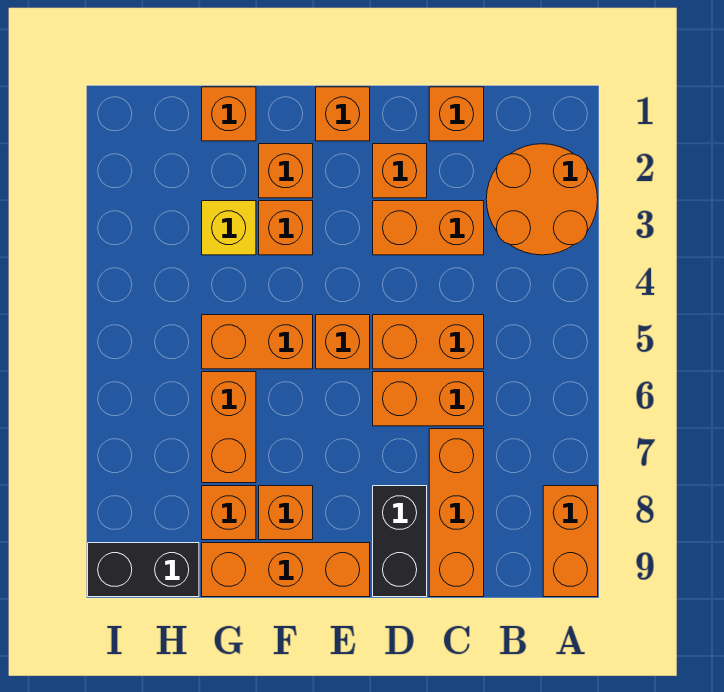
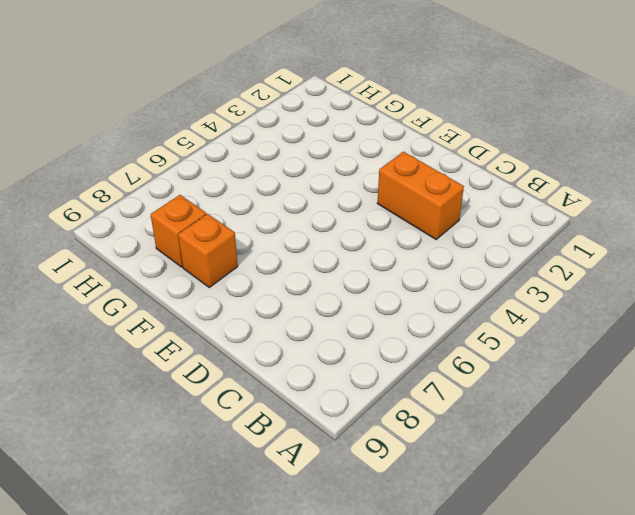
none -> orange round brick A2:B3 level 1
none -> orange brick A8:A9 level 1
none -> orange brick C1 level 1

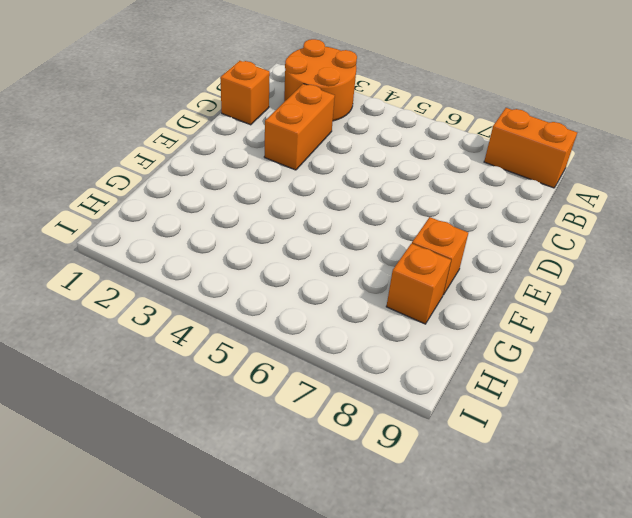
none -> orange brick C5:D5 level 1
none -> orange brick C6:D6 level 1
none -> orange brick C7:C9 level 1

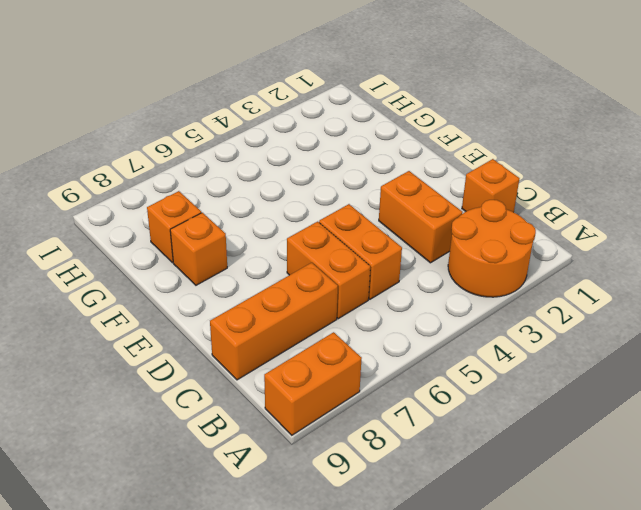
none -> orange brick D2 level 1
none -> black brick D8:D9 level 1
none -> orange brick E1 level 1

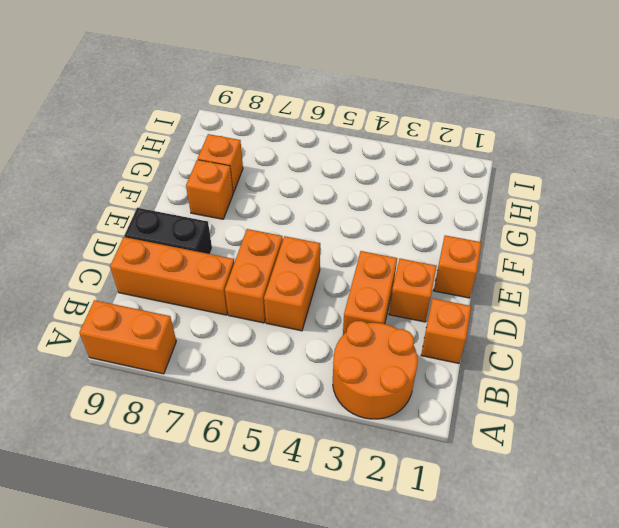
none -> orange brick E5 level 1
none -> orange brick E9:G9 level 1
none -> orange brick F2 level 1

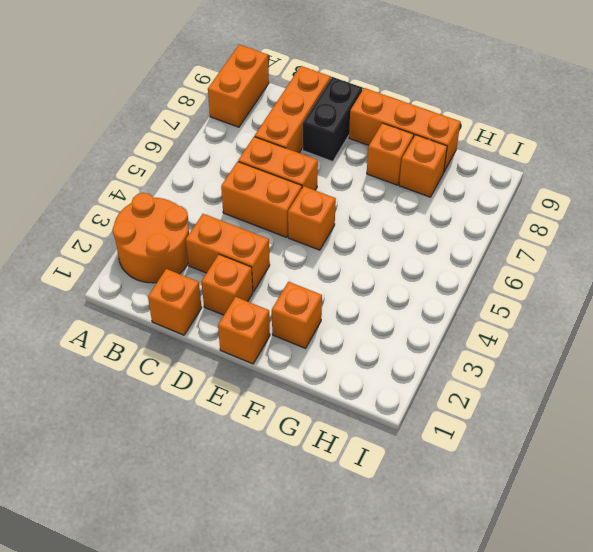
none -> orange brick F3 level 1
none -> orange brick F5:G5 level 1
none -> orange brick G1 level 1

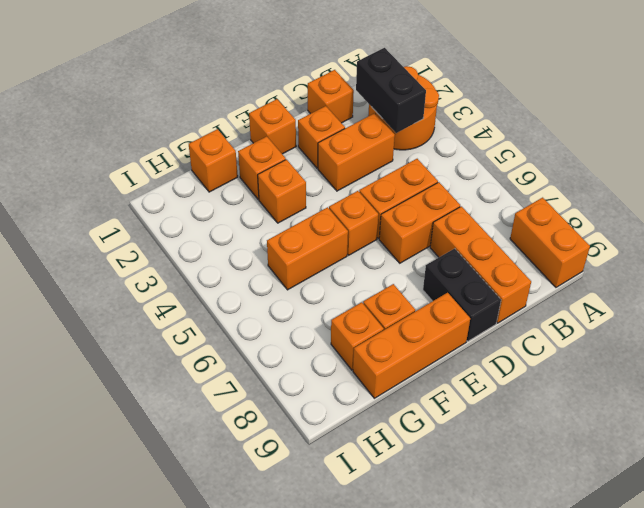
black brick B2:B3 level 2 -> black brick H9:I9 level 1
none -> yellow brick G3 level 1
none -> orange brick G6:G7 level 1

